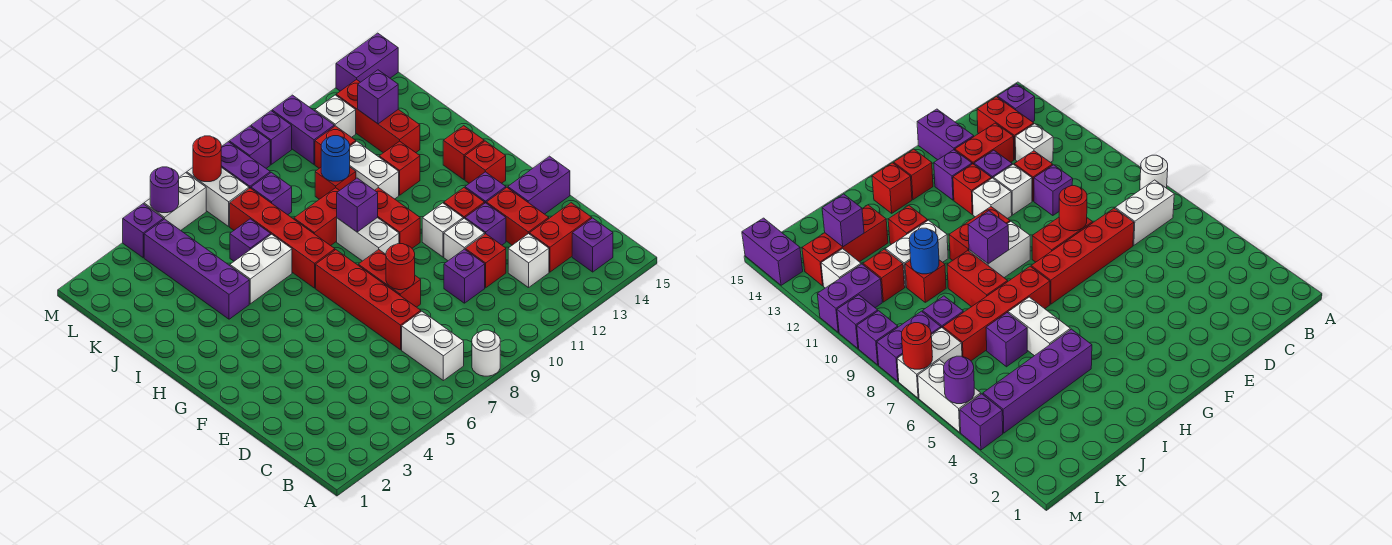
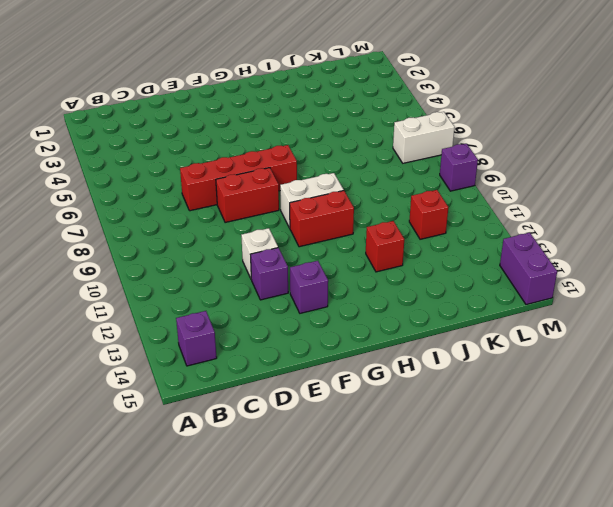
none -> white round brick A8 level 1
none -> white brick B7:C7 level 1
none -> white brick C12 level 1
none -> red brick C13:C14 level 1

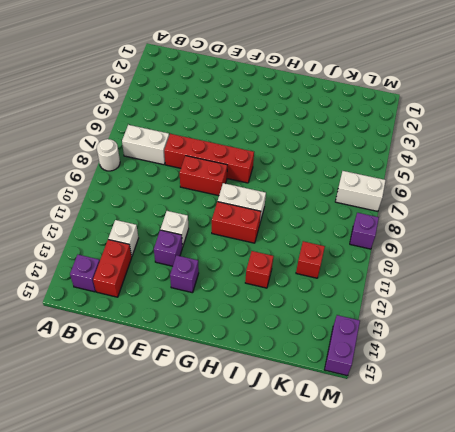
none -> purple brick D10 level 1
none -> red brick D11 level 1
none -> red brick D13:E13 level 1
none -> purple brick E14:E15 level 1

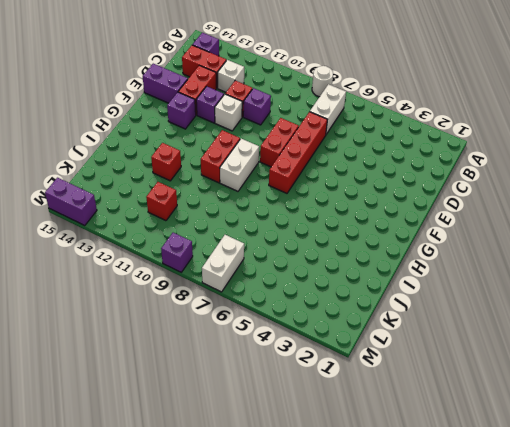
none -> white brick F11 level 1
none -> red brick F12 level 1
none -> red brick G14 level 1
none -> red brick H7:K7 level 1

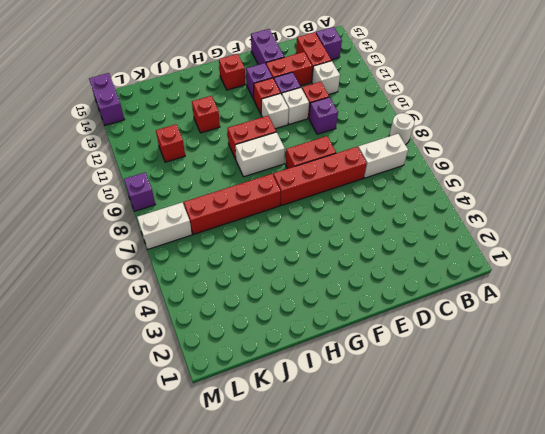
none -> red brick H14 level 1
none -> purple brick I4:L4 level 1
none -> white brick I5:I6 level 1
none -> red brick I8:I9 level 1

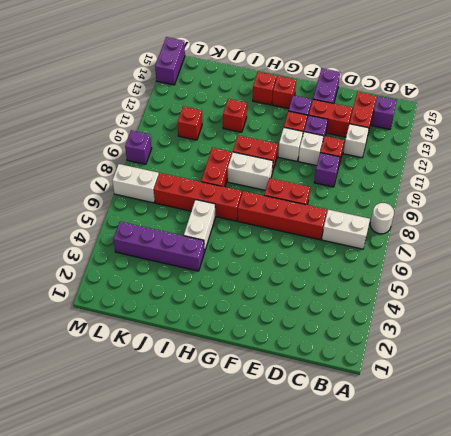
none -> white brick I11:J11 level 1
none -> purple brick J6 level 1
none -> red brick J10 level 1
none -> red brick J13:L13 level 1

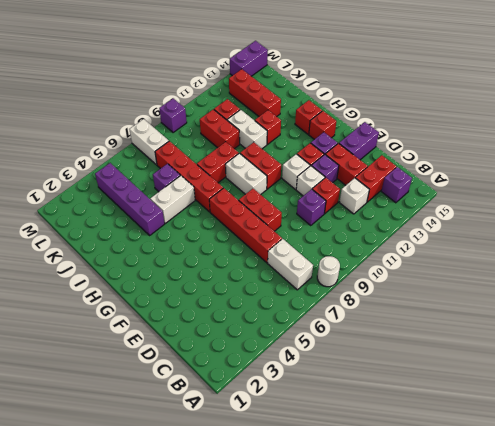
red brick J10:K10 level 1 -> red brick J10 level 1
none -> purple brick K8 level 1
none -> purple brick L8:M8 level 1
none -> purple brick L11:M11 level 1
none -> white brick L12 level 1

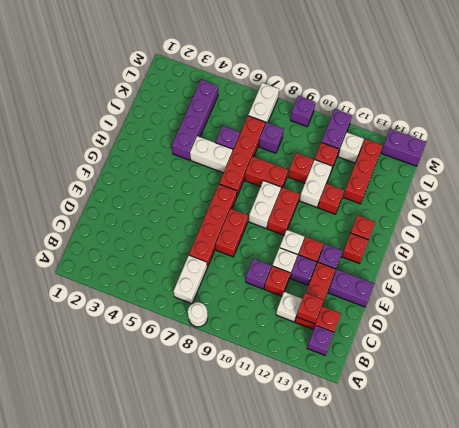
red brick C13 level 2 -> none
none -> purple brick L8:M8 level 1
none -> purple brick M4 level 1
none -> white brick M5:M6 level 1
none -> purple brick M10 level 1

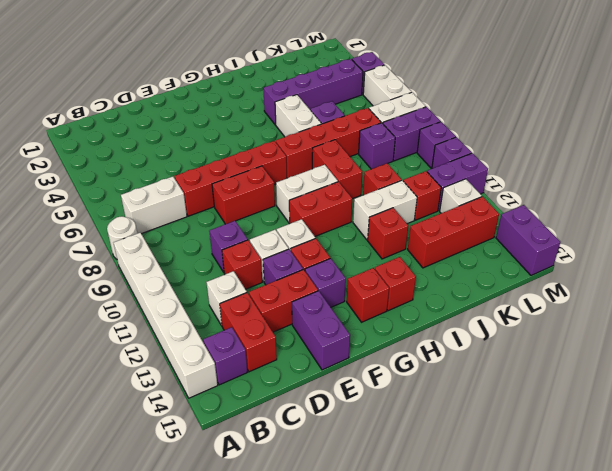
white brick A9:A14 level 1 -> none
none -> red round brick E8 level 2
none -> purple brick H9 level 2
none -> blue round brick J10 level 2
none -> purple brick K13 level 2

